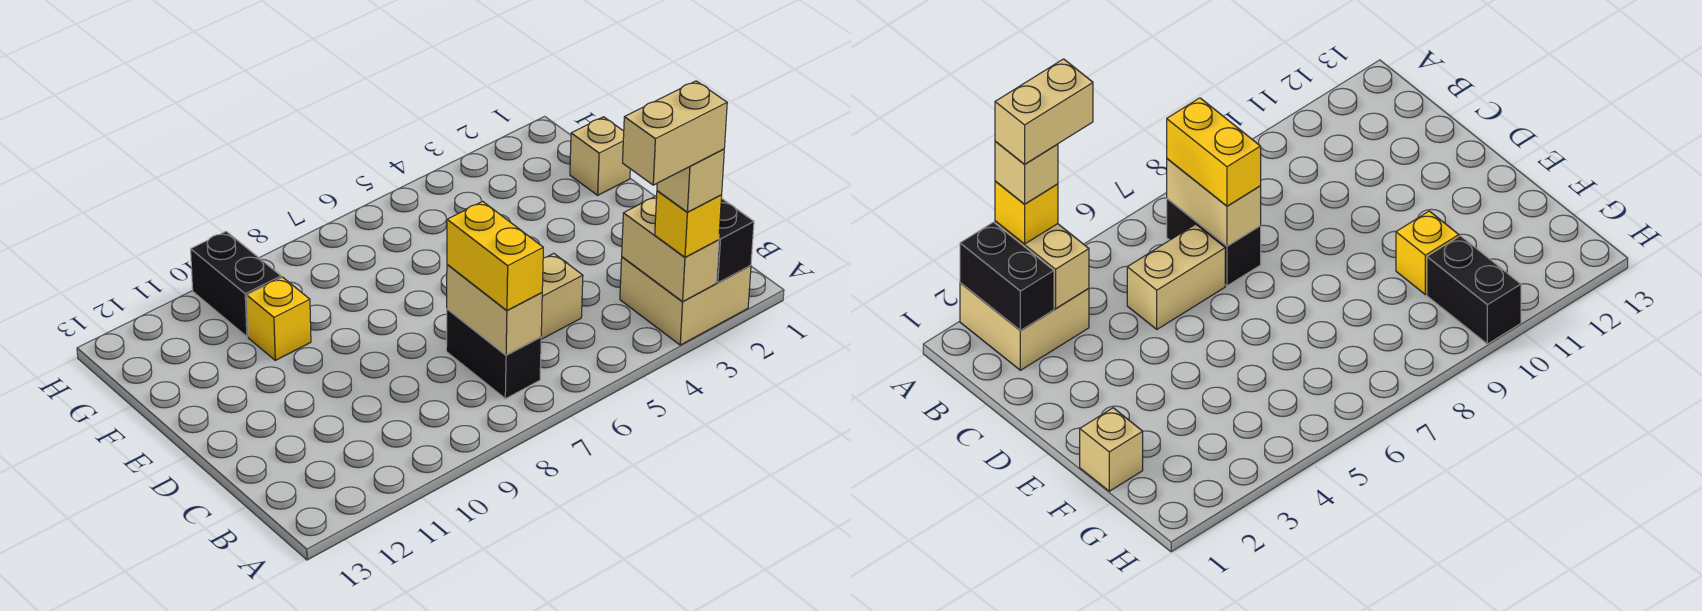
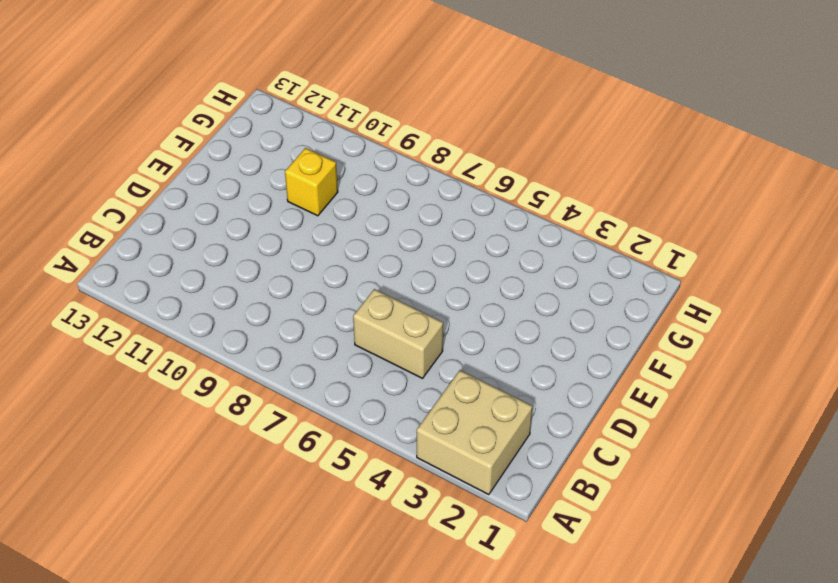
none -> black brick B7:C7 level 1
none -> tan brick F1 level 1
none -> black brick G10:H10 level 1

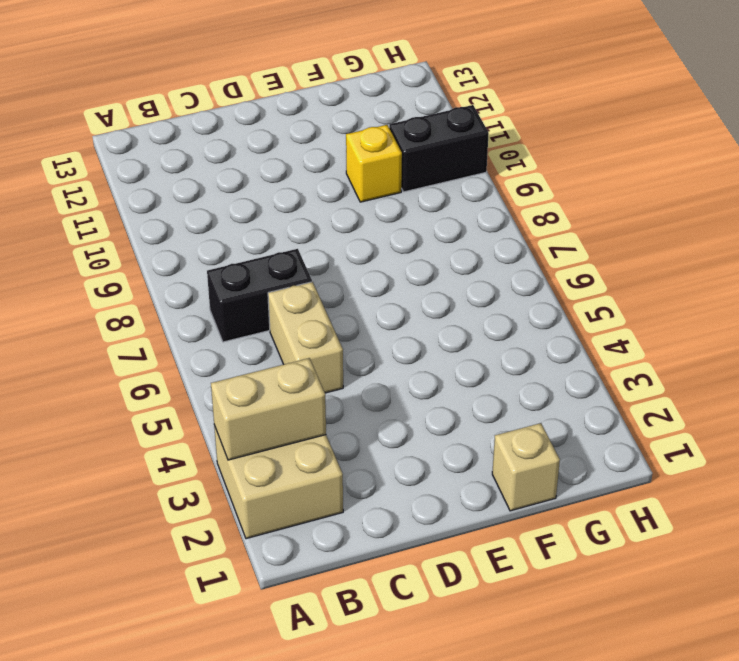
none -> black brick A2:B2 level 2
none -> tan brick B7:C7 level 2
none -> yellow brick A3 level 3

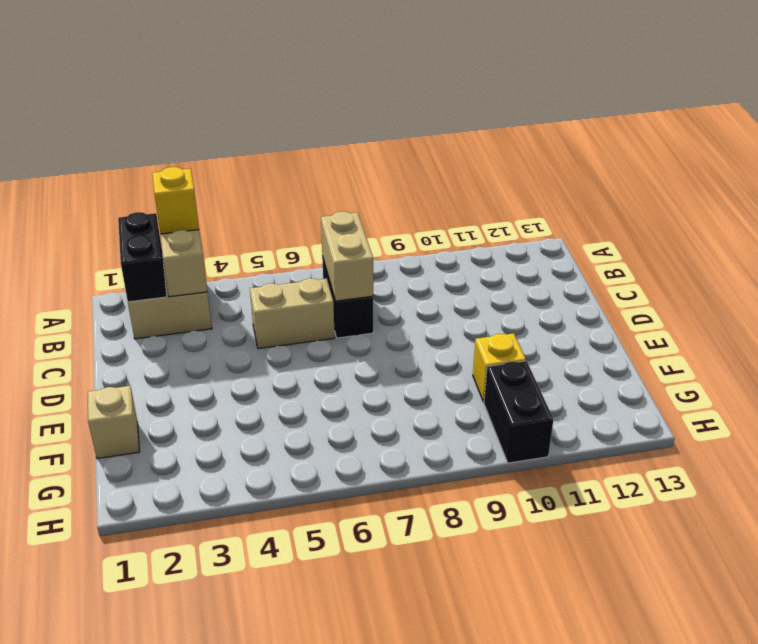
none -> yellow brick B7:C7 level 3
none -> tan brick A3 level 4
none -> tan brick A3:A4 level 5

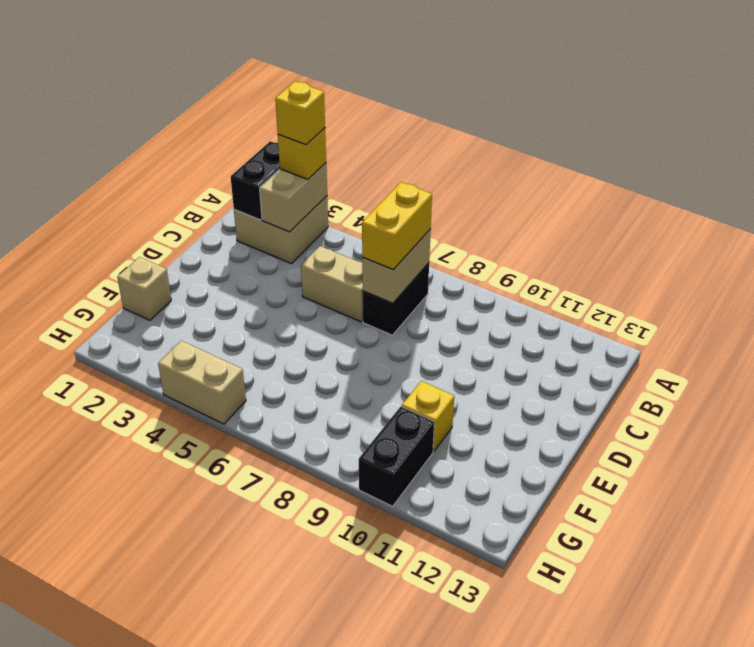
yellow brick A3 level 4 -> tan brick A3 level 4
tan brick H4:H5 level 1 -> tan brick A3:A4 level 5

